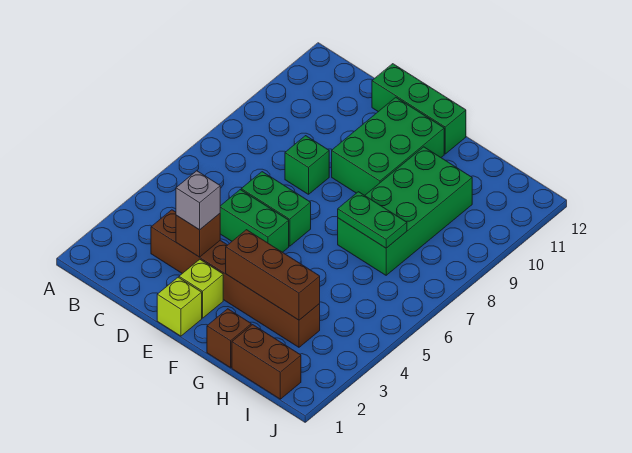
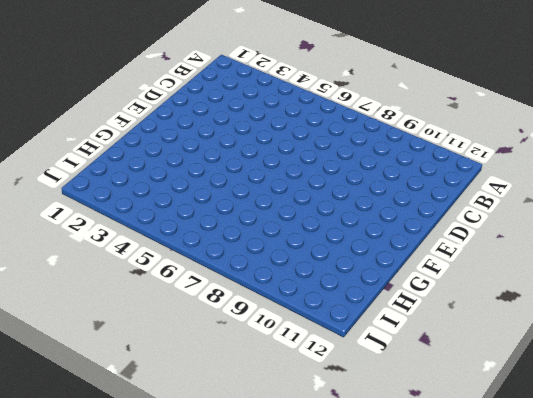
none -> brown brick C3:H3 level 1
none -> green brick D5:E5 level 1
none -> green brick D6:E6 level 1

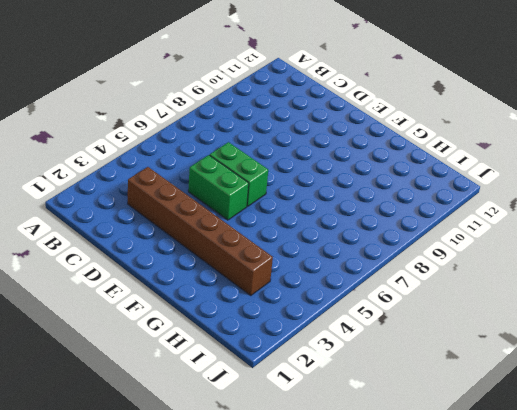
none -> green brick D8 level 1
none -> green brick D12:F12 level 1
none -> lime brick E1 level 1

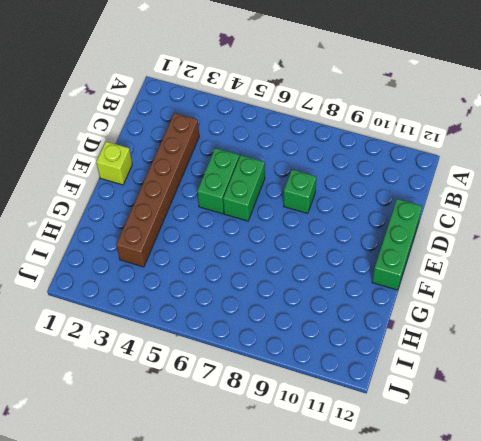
none -> lime brick E2 level 1
none -> green brick E9:F11 level 1
none -> brown brick G1 level 1

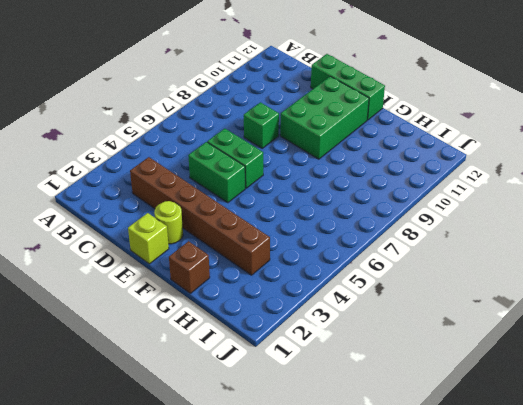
lime round brick E2 level 1 -> lime brick E2 level 1
none -> green brick G7:H10 level 1
none -> brown brick H1:I1 level 1
none -> brown brick D3 level 2

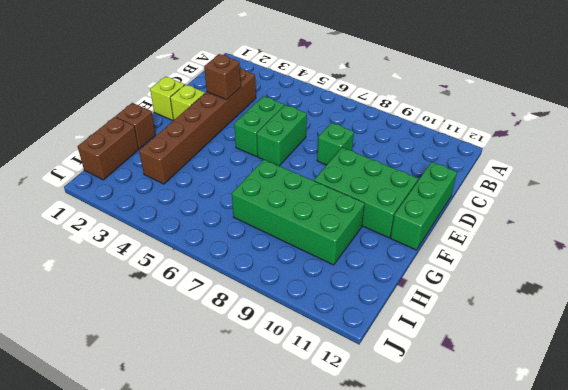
none -> brown brick F3:H3 level 2
none -> green plate G7:H7 level 2
none -> grey brick D3 level 3

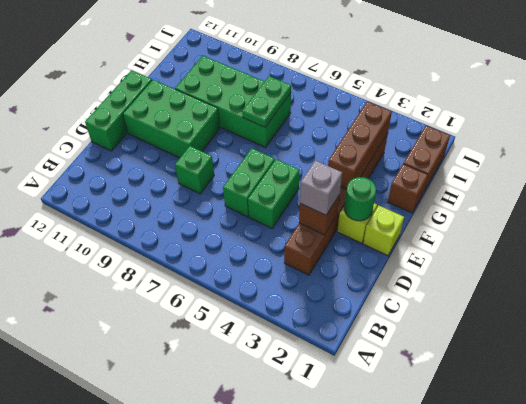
green round brick E2 level 2 -> none

